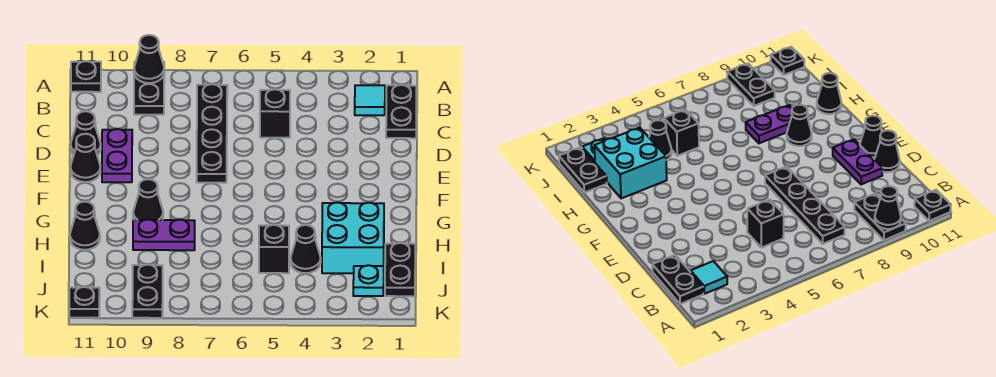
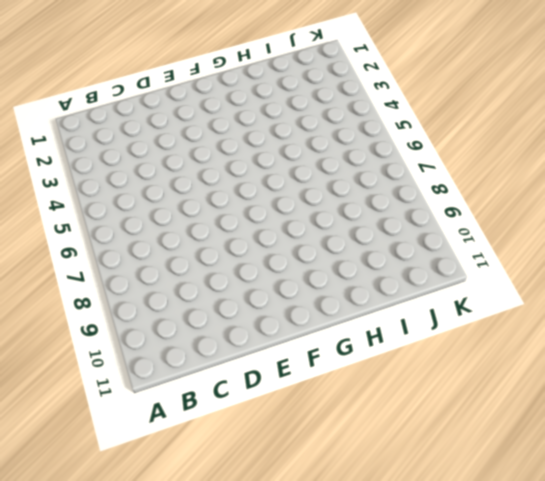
none -> black plate A9:B9 level 1
none -> black plate A11 level 1
none -> black plate B1:C1 level 1

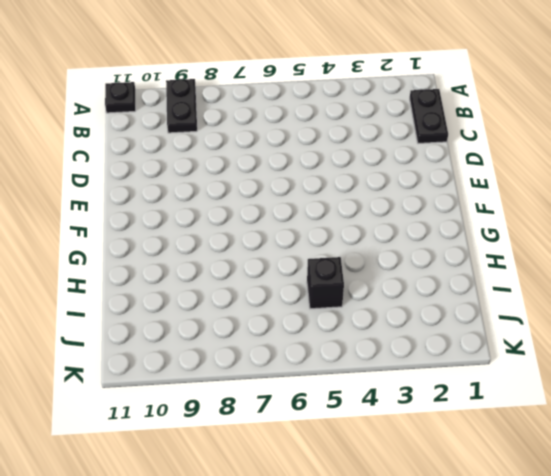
none -> cyan tile B2 level 1
none -> black plate B7:E7 level 1
none -> black brick C5 level 1

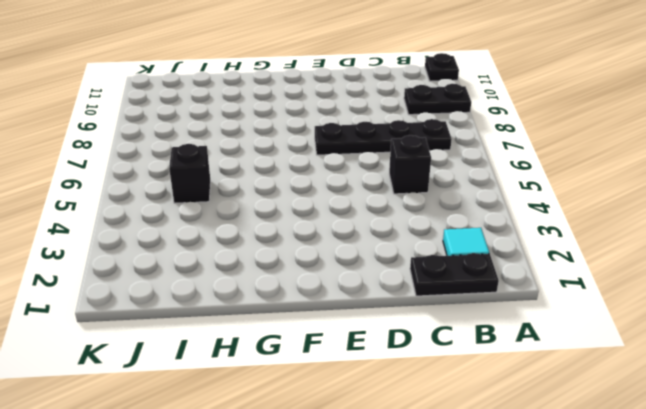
none -> purple plate D10:E10 level 1
none -> black cone D11 level 1
none -> black cone E11 level 1

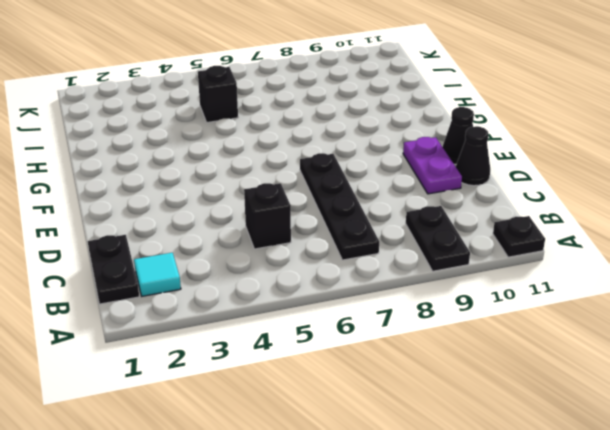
none -> black cone G9 level 1
none -> cyan brick H2:I3 level 1
none -> purple plate H8:H9 level 1

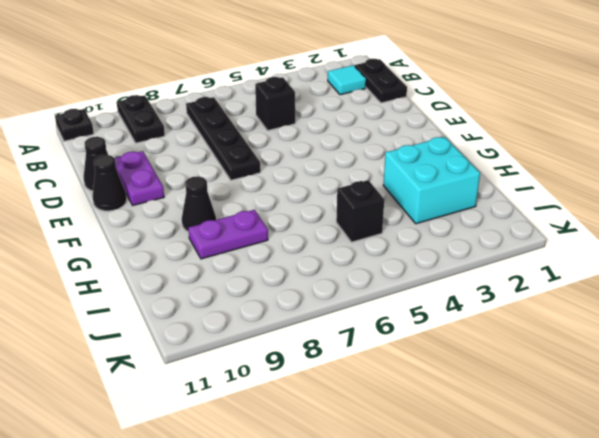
none -> black cone H11 level 1
none -> black plate I1:J1 level 1
none -> black cone I4 level 1

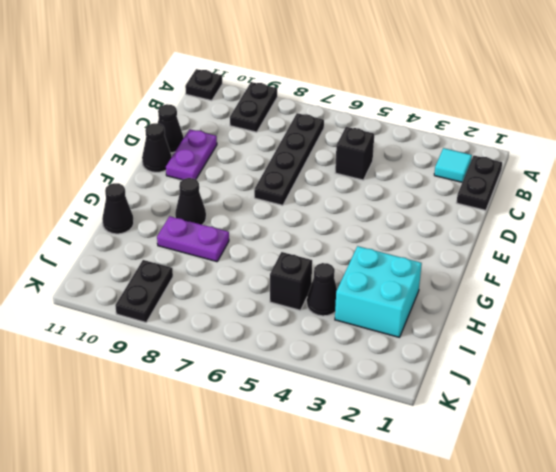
none -> black plate I1:J1 level 1
none -> cyan plate J2 level 1
none -> black plate K11 level 1

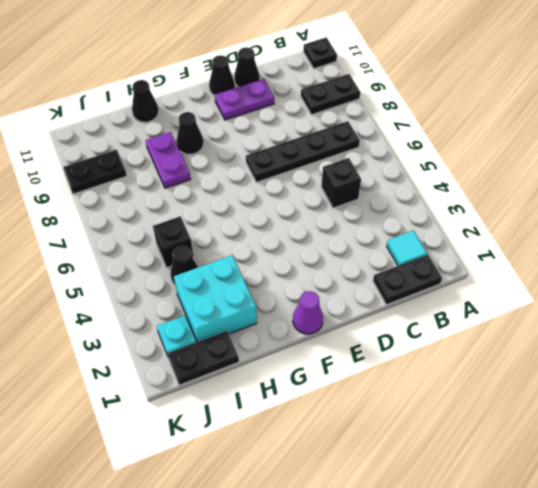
purple cone F1 level 1 -> none
none -> black plate K11 level 1
none -> black cone A9 level 2

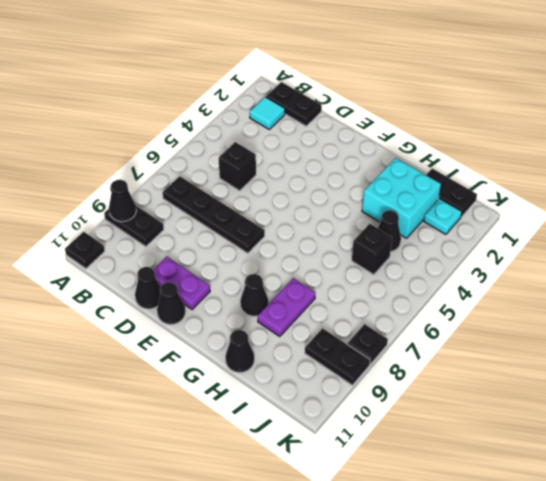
black plate K8 level 1 -> black plate K11 level 1

